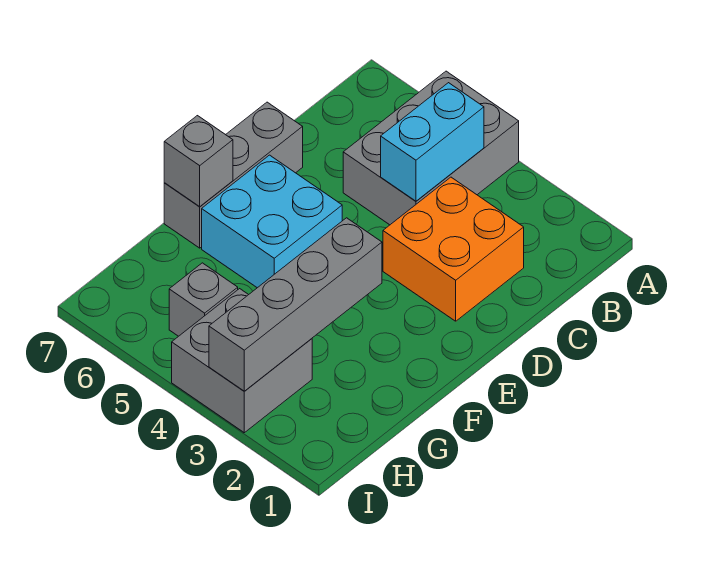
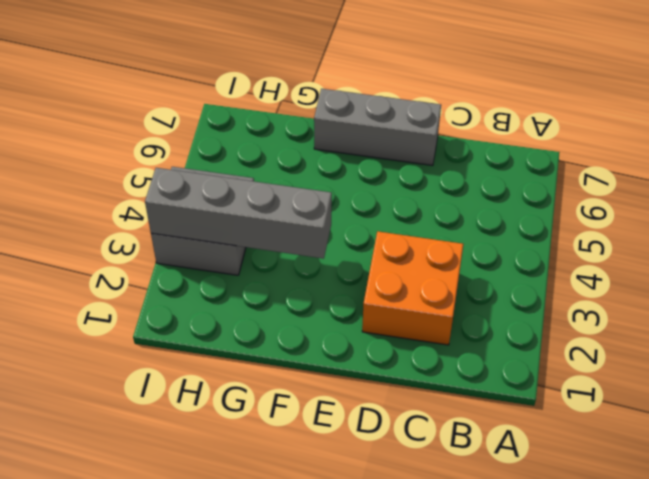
none -> grey brick A4:C5 level 1
none -> cyan brick E5:F6 level 1

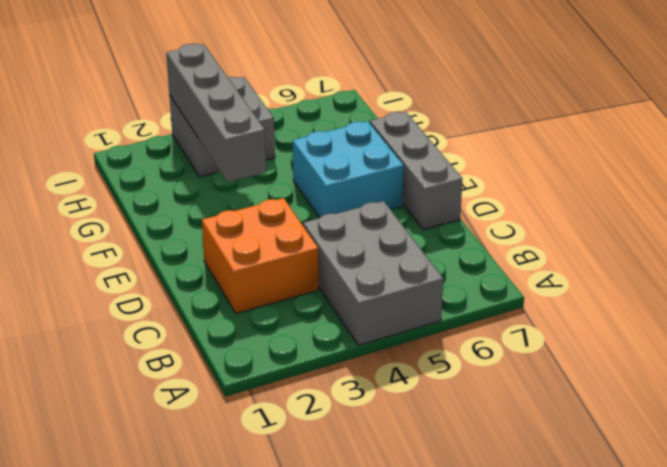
none -> grey brick H5 level 1
none -> cyan brick B4:C4 level 2

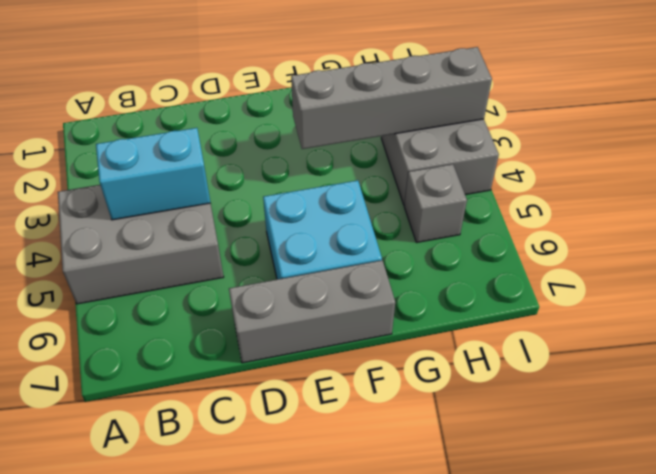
none -> orange brick C2:D3 level 1
none -> grey brick F7 level 2

